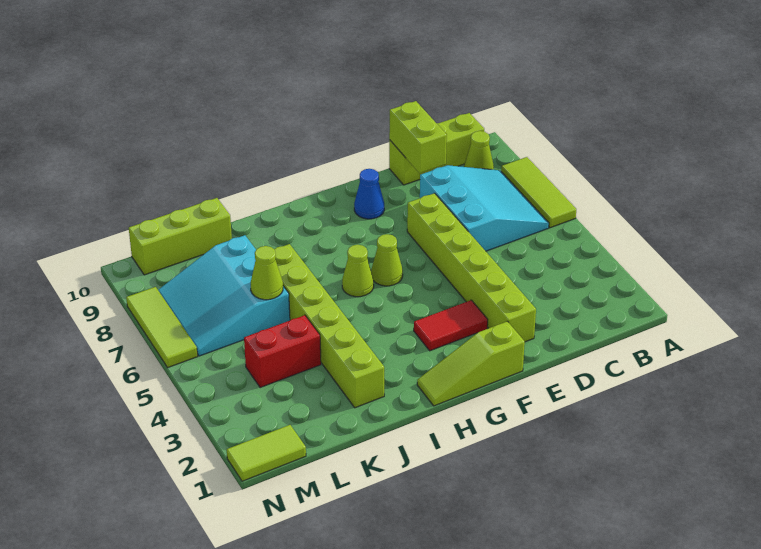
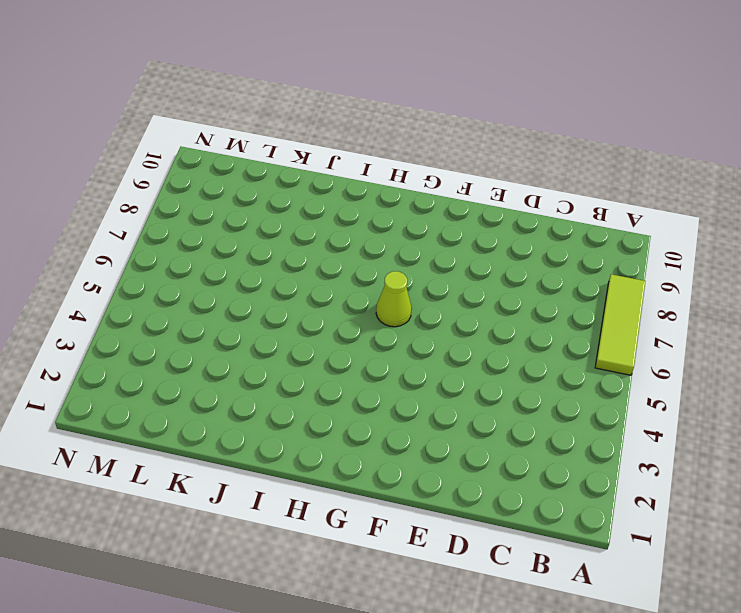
none -> cyan slope B6:D8 level 1 top D
none -> lime cone B9 level 1
none -> lime brick B10:D10 level 1

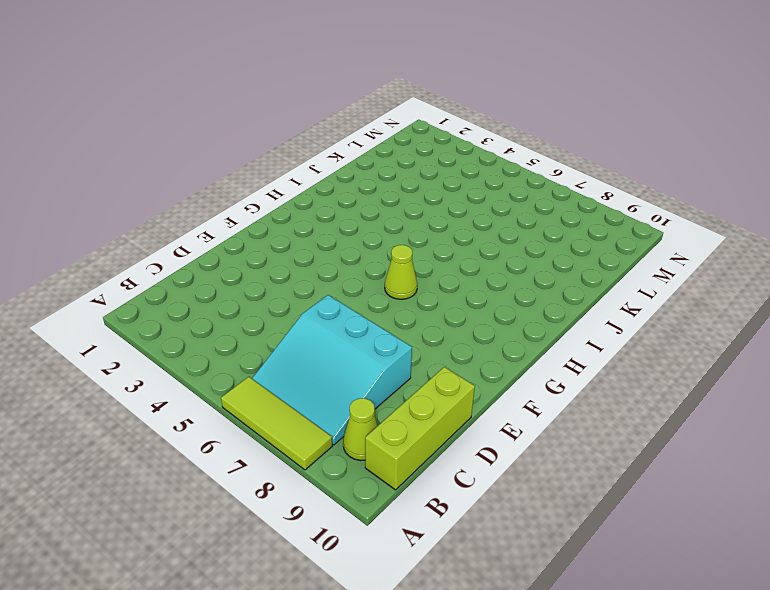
none -> lime brick E2:E7 level 1
none -> lime slope F1:H1 level 1 top F
none -> red tile F3:G3 level 1

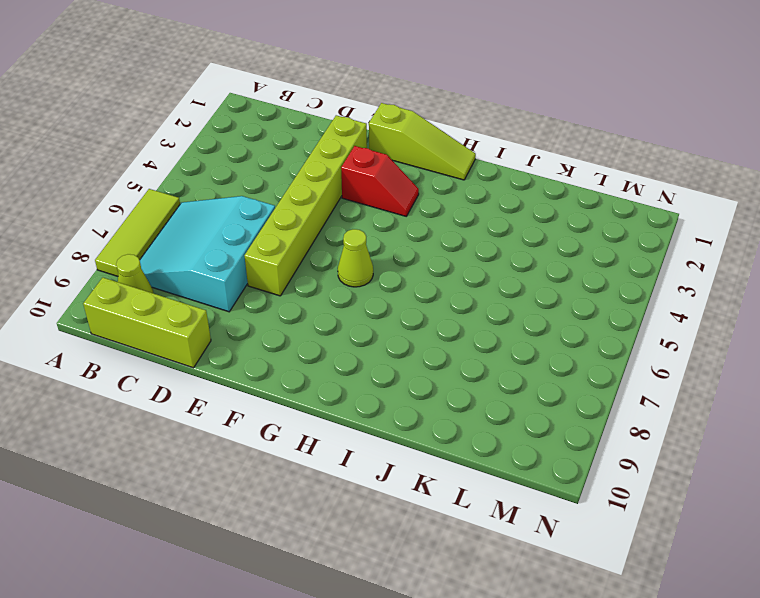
red slope F3:G3 level 1 top F -> red tile F3:G3 level 1
none -> blue cone F9 level 1
none -> lime cone H6 level 1
none -> lime brick J2:J7 level 1

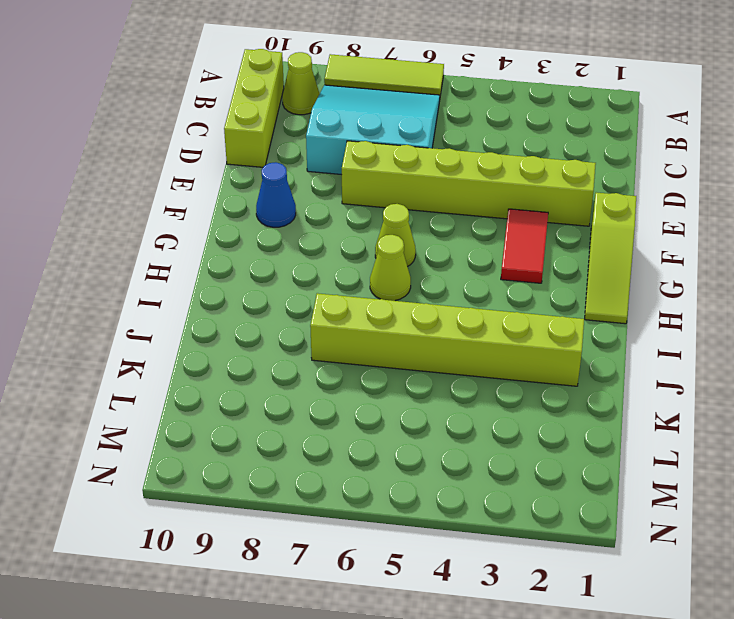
none -> red brick K4:L4 level 1
none -> cyan slope K6:M8 level 1 top K
none -> lime brick K10:M10 level 1

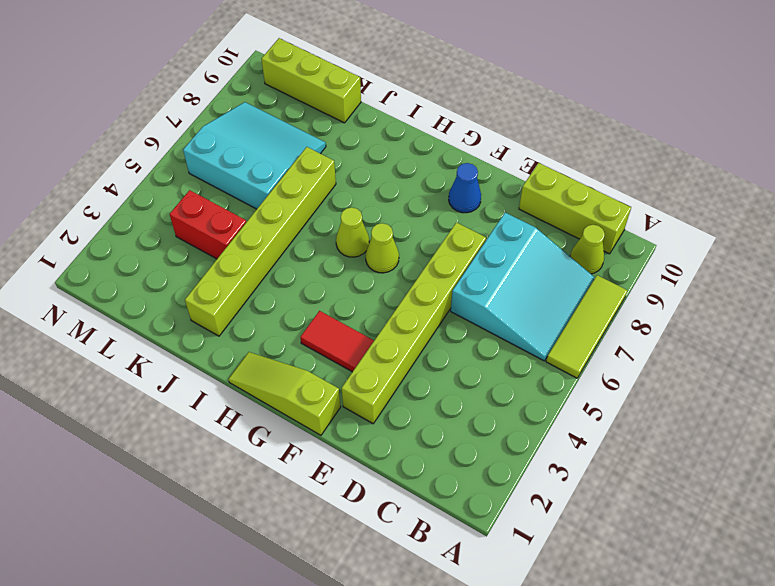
cyan slope K6:M8 level 1 top 6 -> cyan slope K6:M8 level 1 top K
none -> lime tile M1:N1 level 1
none -> lime tile N6:N8 level 1
none -> lime brick D9:D10 level 2

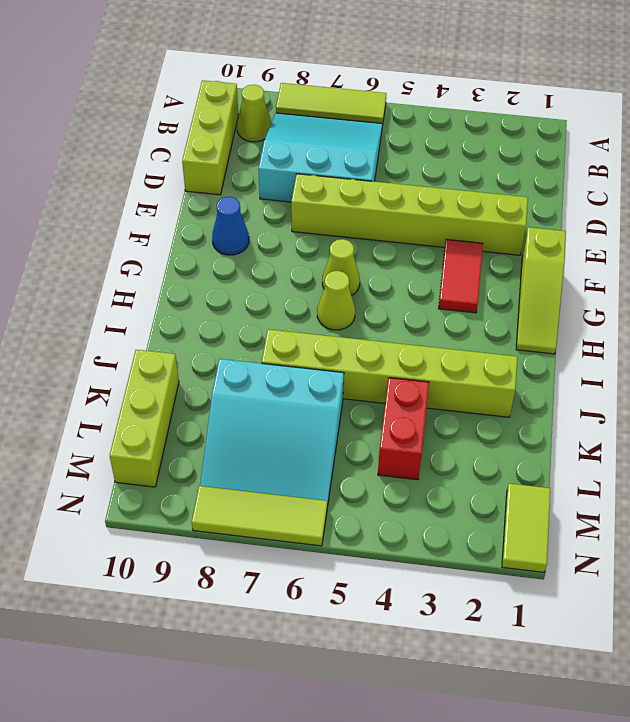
none -> lime brick D9:D10 level 2
none -> lime cone K6 level 2

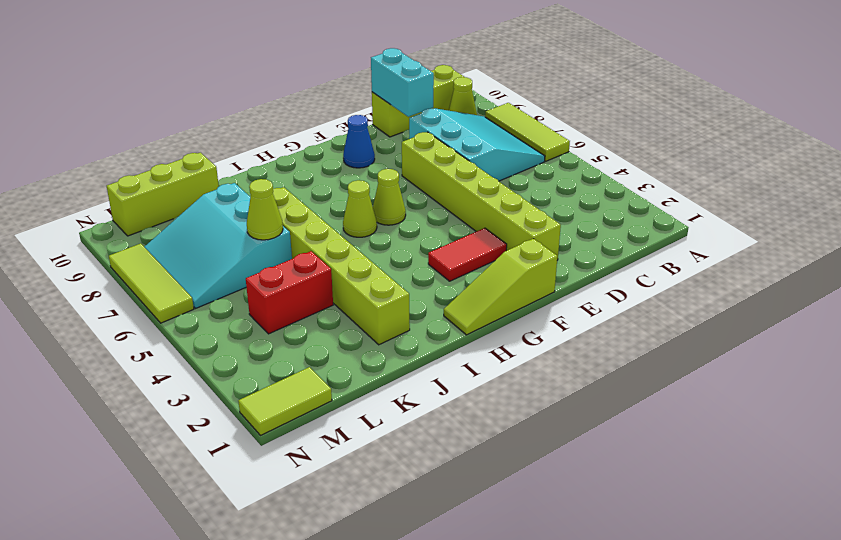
cyan brick D9:D10 level 2 -> lime brick D9:D10 level 2

